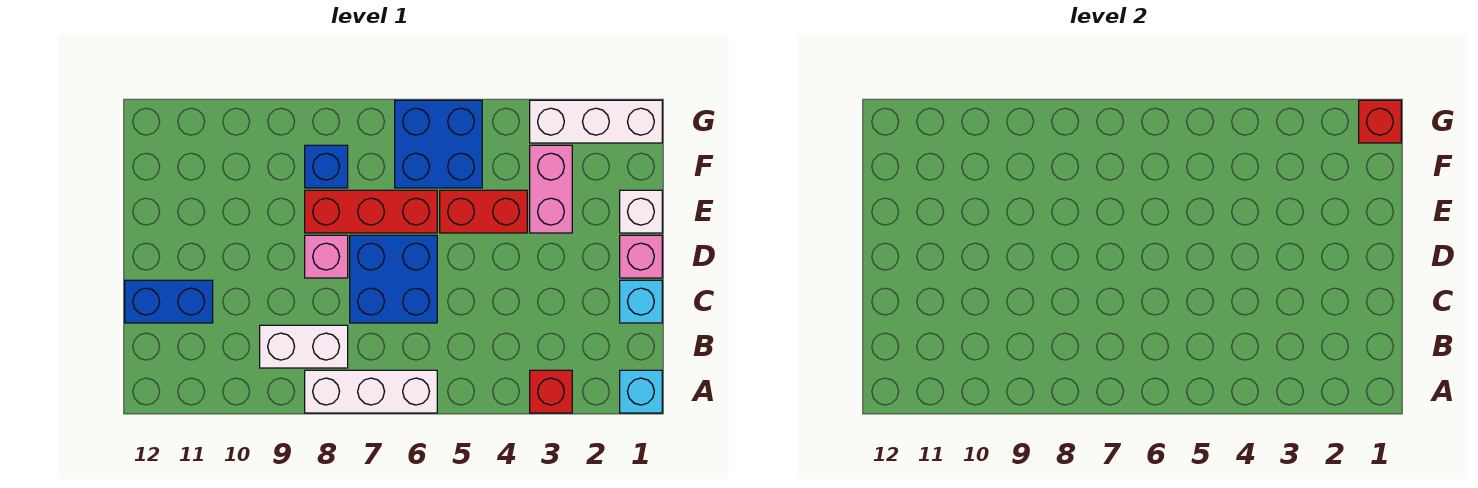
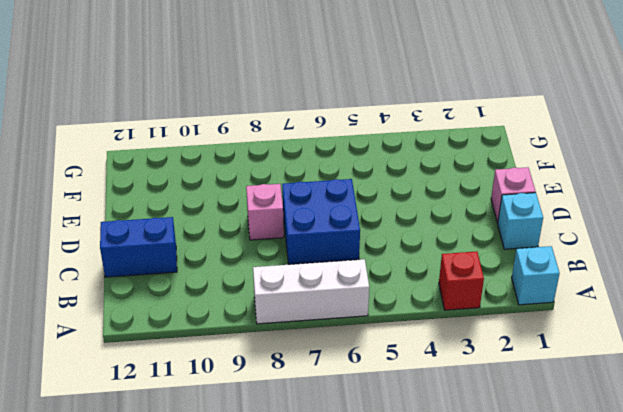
none -> white brick B8:B9 level 1
none -> white brick E1 level 1
none -> pink brick E3:F3 level 1

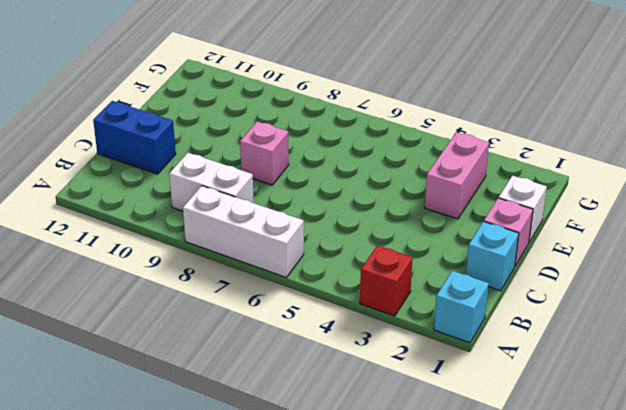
none -> blue brick C6:D7 level 1
none -> red brick E4:E5 level 1
none -> red brick E6:E8 level 1

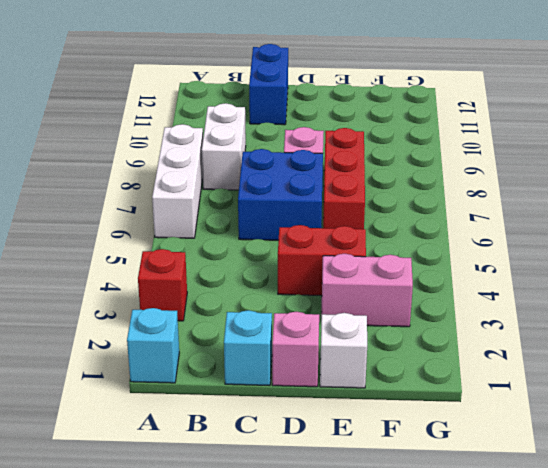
red brick D4:E4 level 1 -> red brick E4:E5 level 1
none -> blue brick F5:G6 level 1
none -> blue brick F8 level 1
none -> white brick G1:G3 level 1

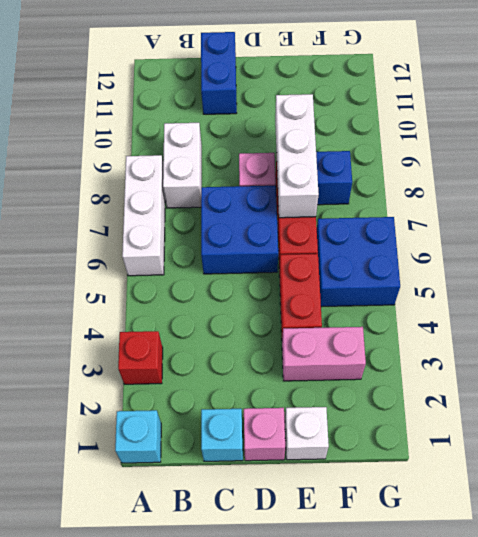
white brick E7:E9 level 2 -> white brick G1:G3 level 1
none -> red brick G1 level 2

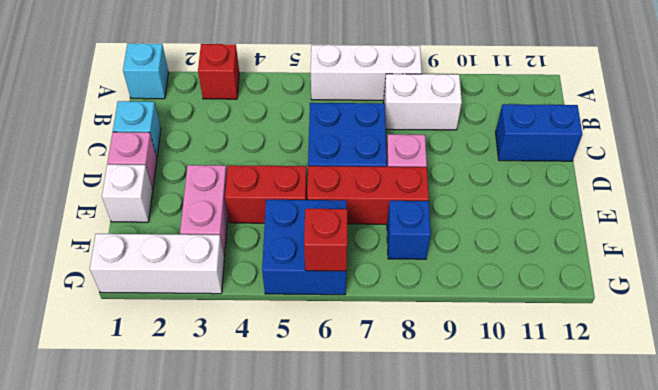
red brick G6 level 2 -> red brick G1 level 2

